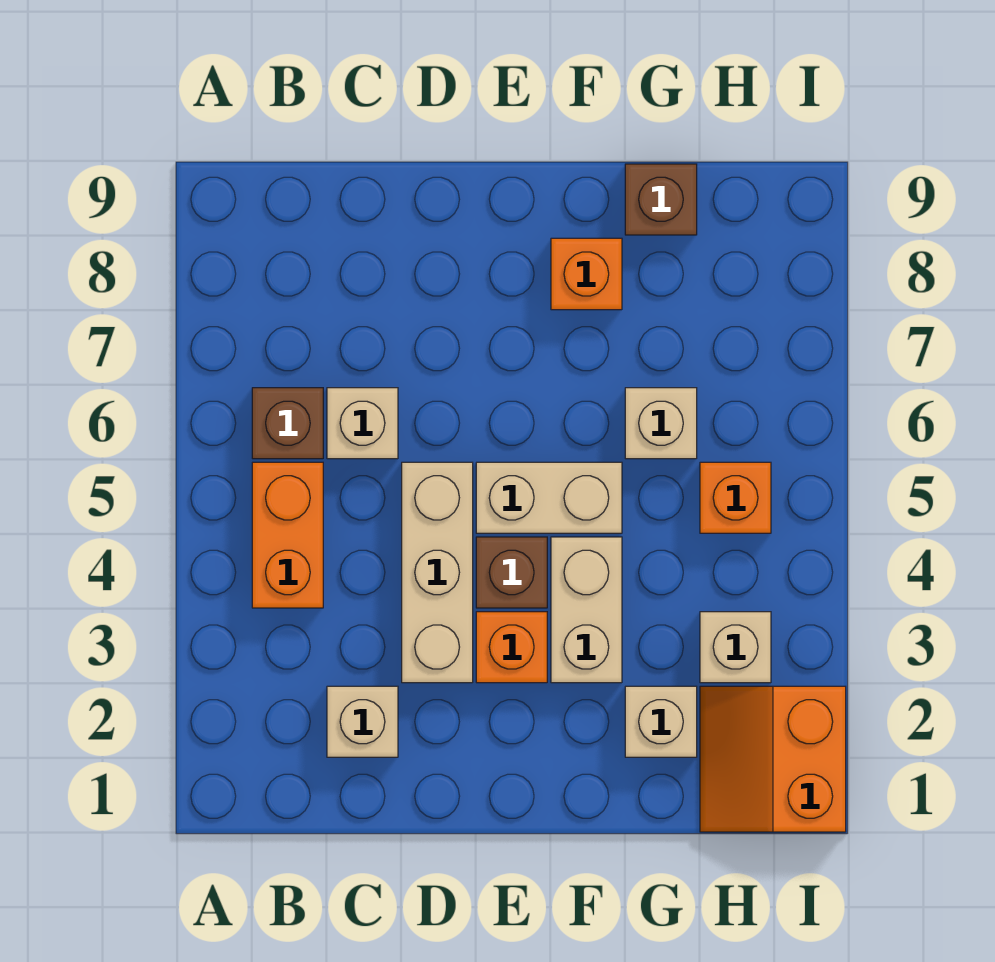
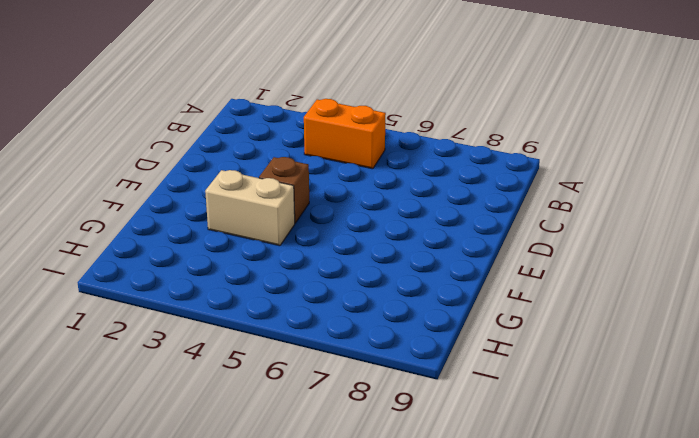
none -> brown brick B6 level 1
none -> tan brick C2 level 1
none -> tan brick C6 level 1

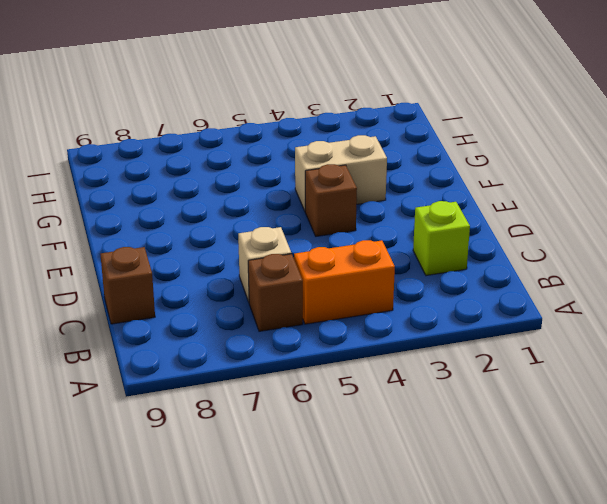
lime brick C2 level 1 -> tan brick C2 level 1
brown brick C9 level 1 -> brown brick G9 level 1
none -> tan brick D3:D5 level 1
none -> orange brick E3 level 1
none -> tan brick E5:F5 level 1

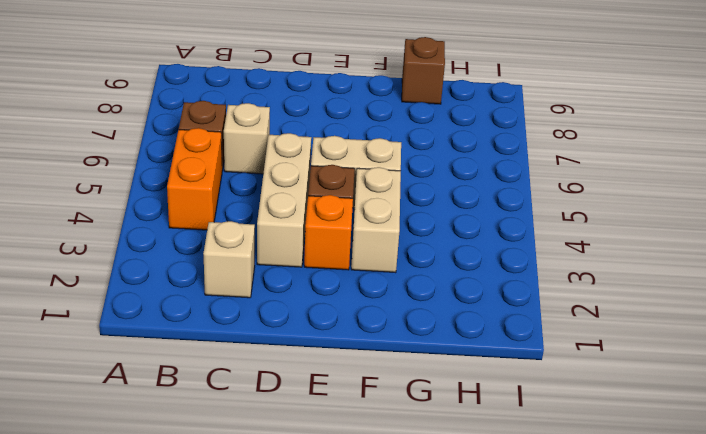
none -> orange brick F8 level 1
none -> tan brick G2 level 1
none -> tan brick G6 level 1

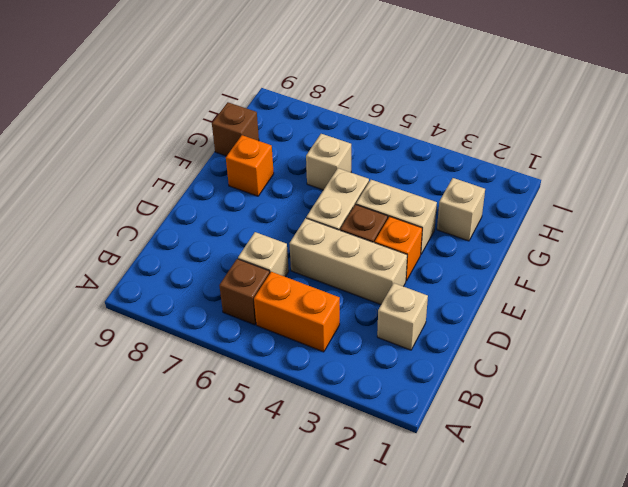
none -> orange slope H1:I2 level 1 top I
none -> tan brick H3 level 1
none -> orange brick H5 level 1

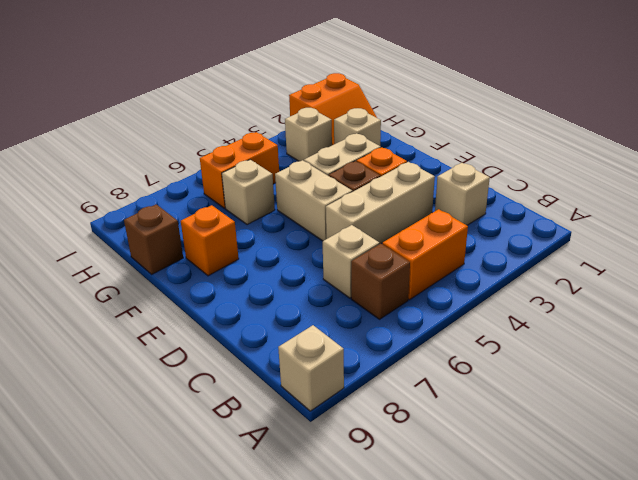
tan brick A9 level 1 -> none
orange brick H5:H6 level 1 -> orange brick H5 level 1

